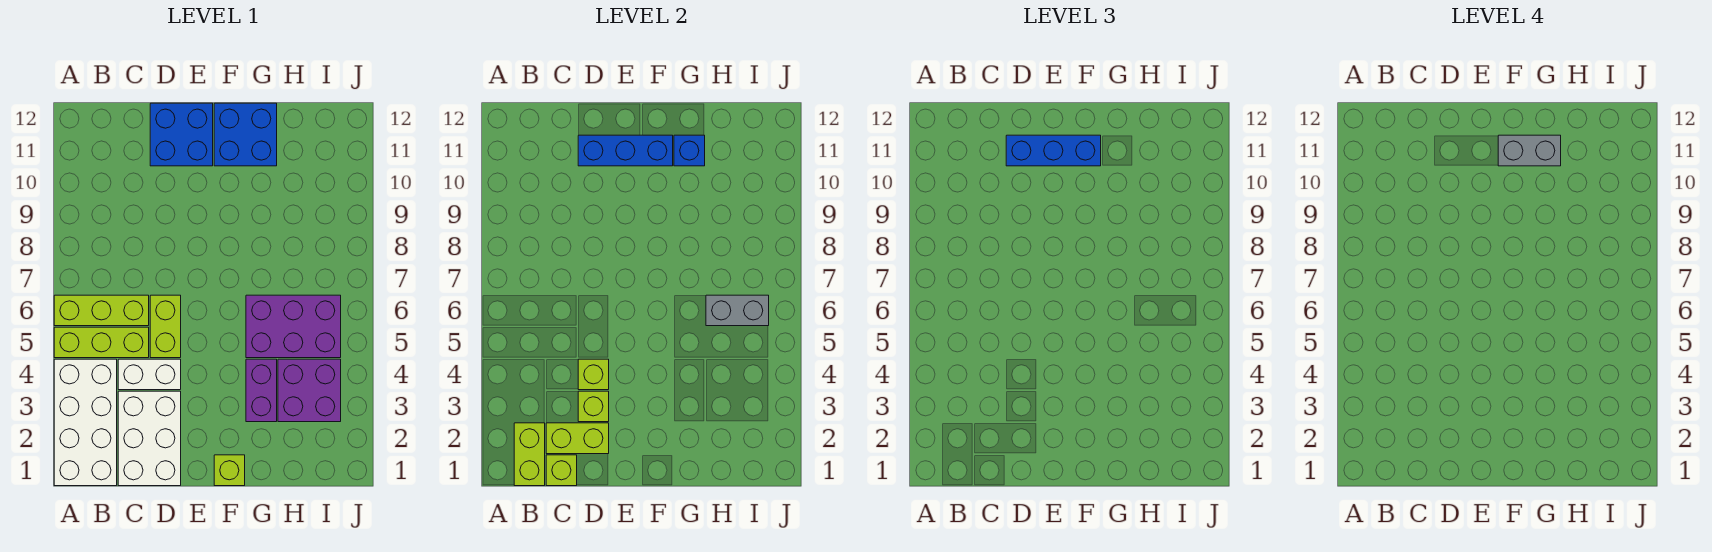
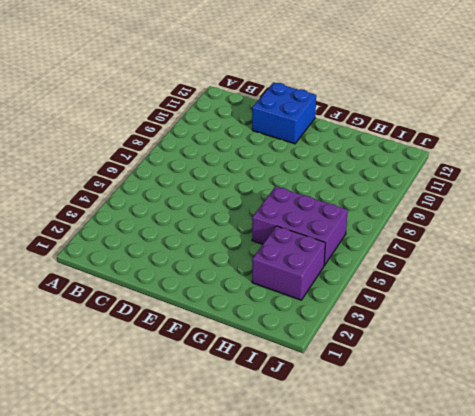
none -> white brick A1:B4 level 1
none -> lime brick A5:C5 level 1
none -> lime brick A6:C6 level 1

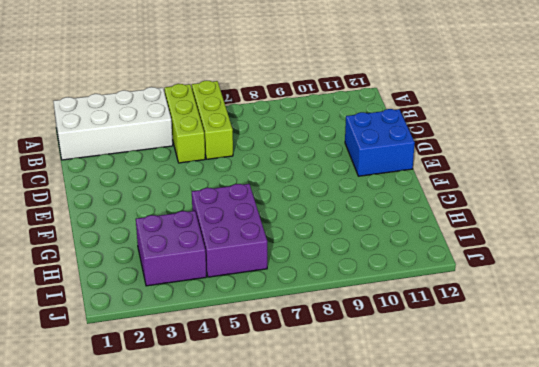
none -> white brick C1:D3 level 1
none -> white brick C4:D4 level 1
none -> lime brick D5:D6 level 1

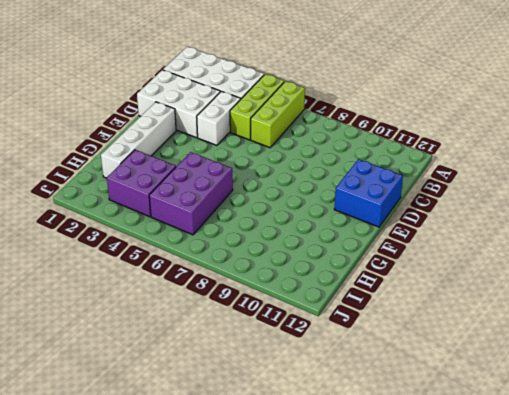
white brick E2:H2 level 1 -> none
none -> lime brick D5:D6 level 1
none -> lime brick F1 level 1
none -> blue brick F11:G12 level 1

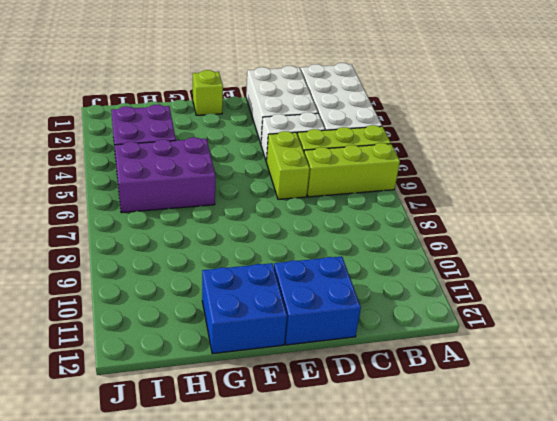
none -> purple brick G3:G4 level 1
none -> lime brick B1:B2 level 2
none -> lime brick C1 level 2

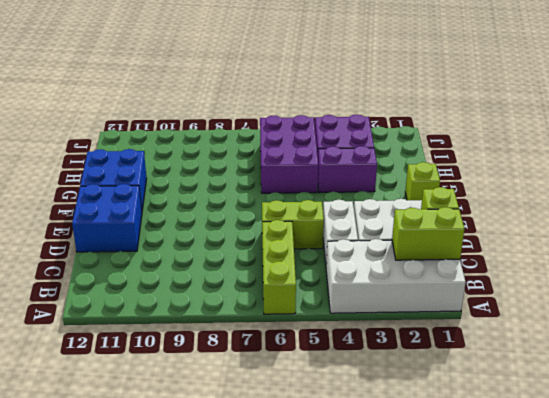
none -> lime brick A5:C5 level 1
none -> lime brick C2:D2 level 2
none -> lime brick D3 level 2

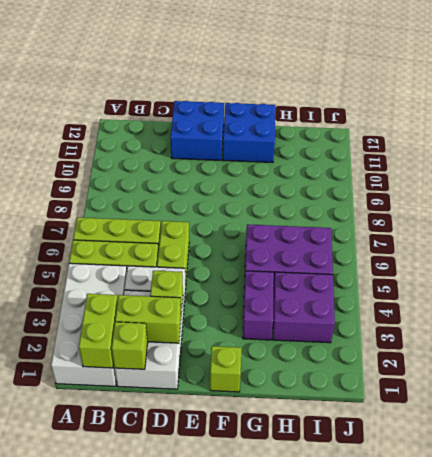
none -> lime brick D4 level 2
none -> blue brick D11:F11 level 2
none -> blue brick G11 level 2

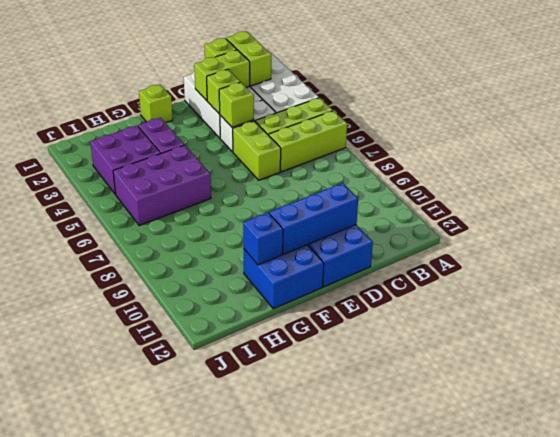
none -> grey brick H6:I6 level 2
none -> blue brick D11:F11 level 3
none -> grey brick F11:G11 level 4

